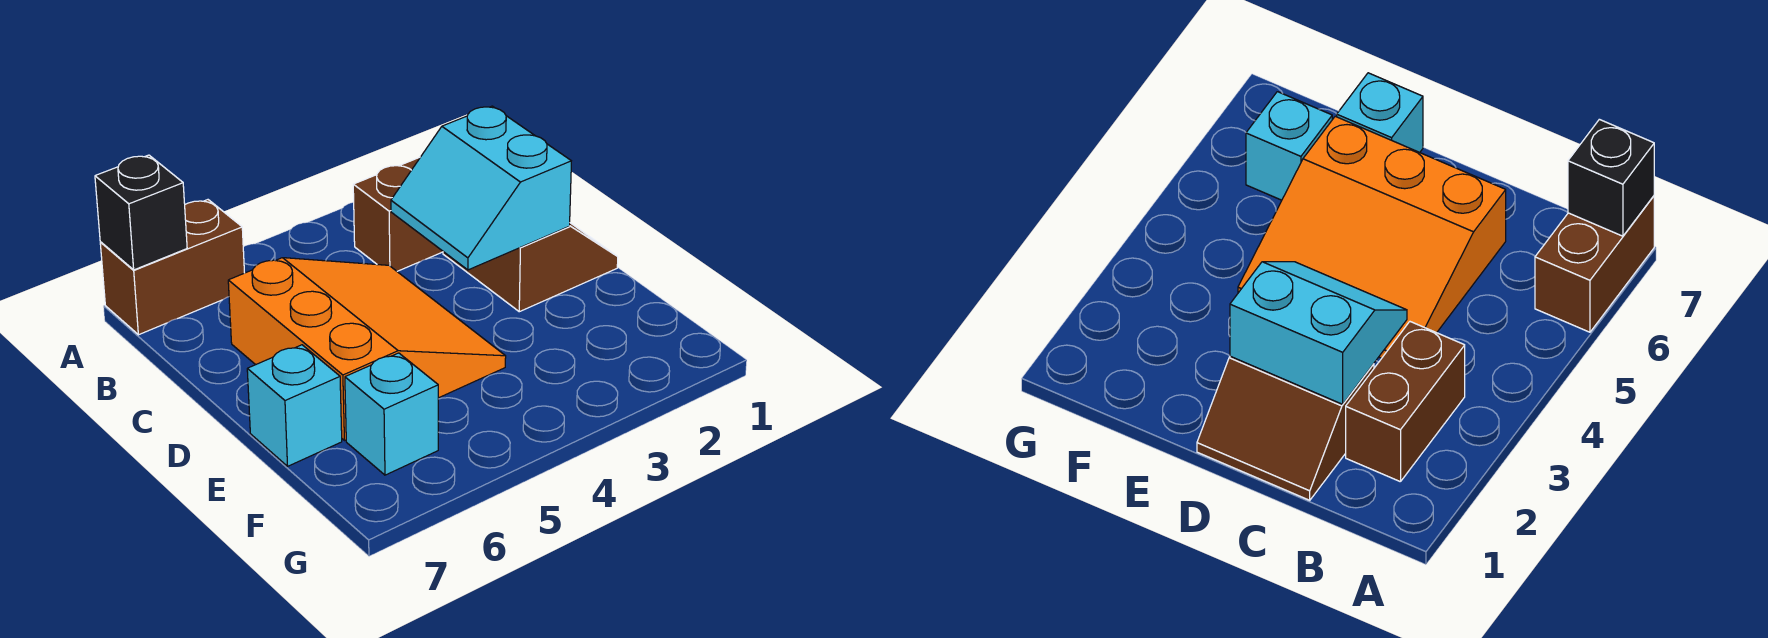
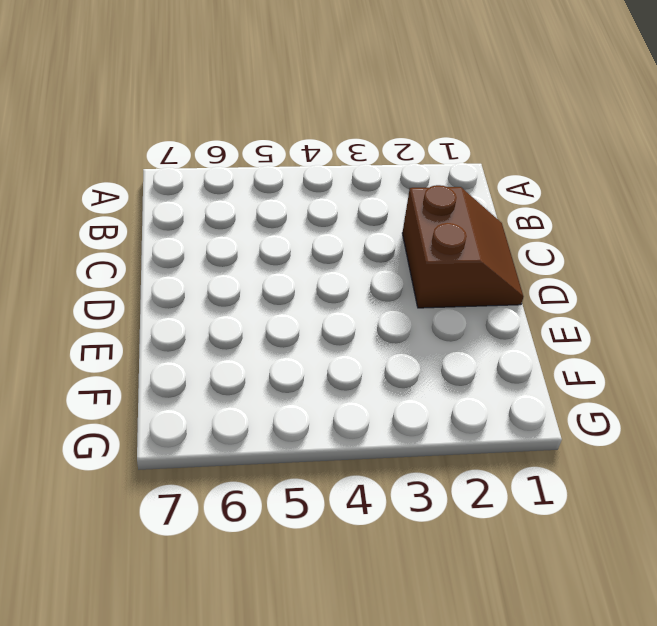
none -> brown brick A6:A7 level 1
none -> brown brick B2:B3 level 1

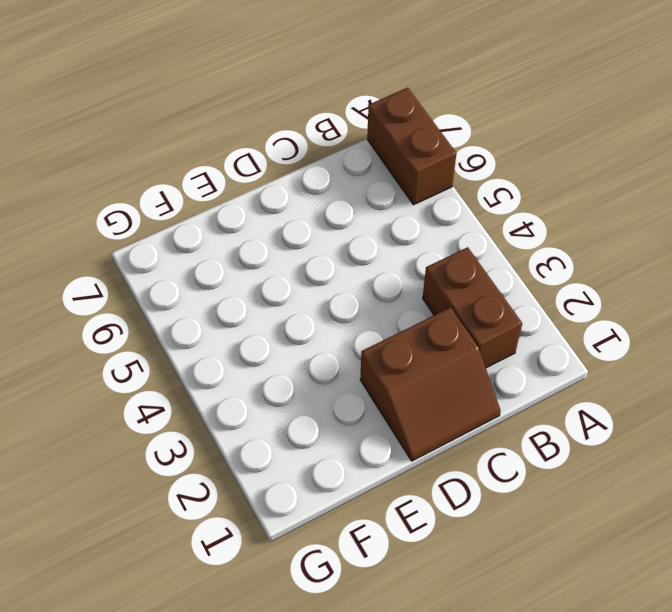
none -> orange slope C4:E6 level 1 top 6
none -> cyan brick E7 level 1

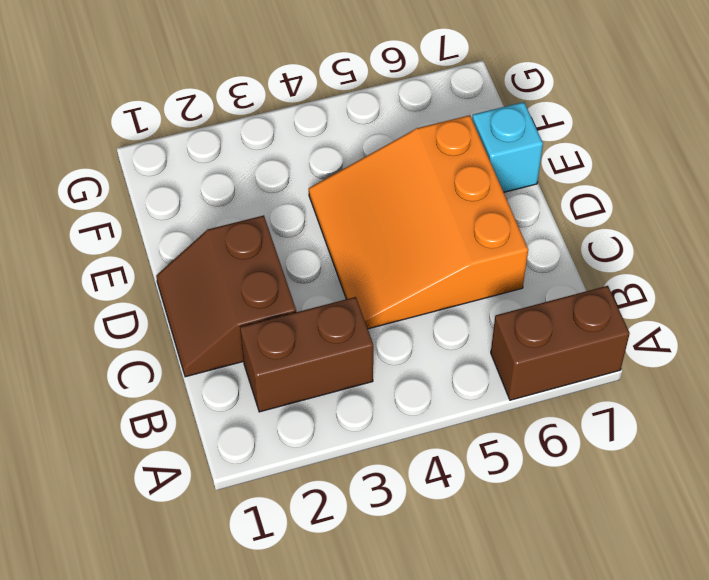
none -> cyan brick F6 level 1
none -> black brick A7 level 2

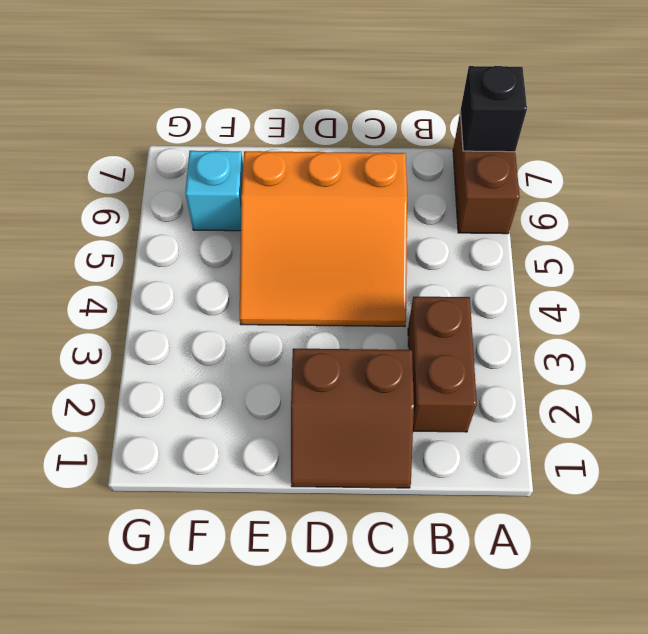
none -> cyan brick E7 level 1
none -> cyan slope C2:D3 level 2 top 2

